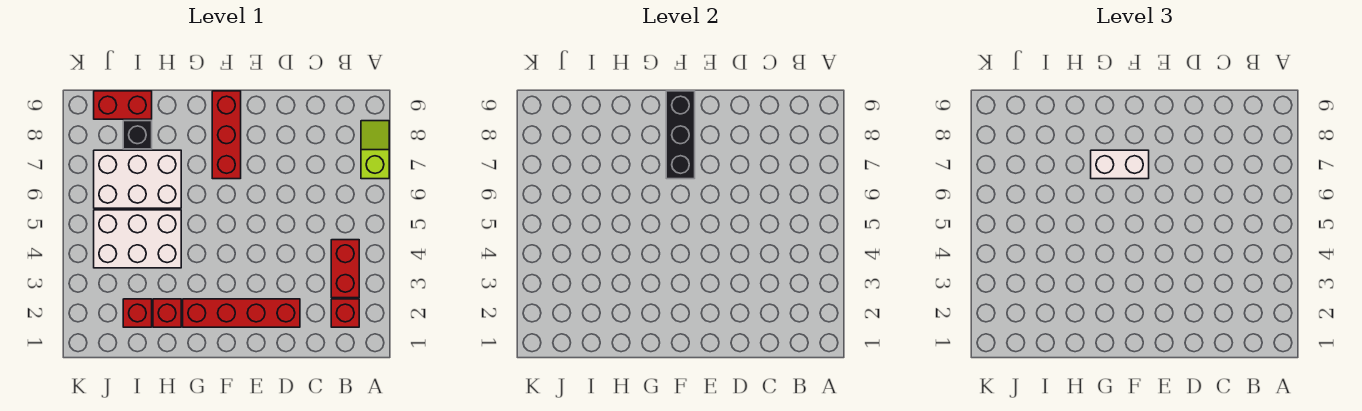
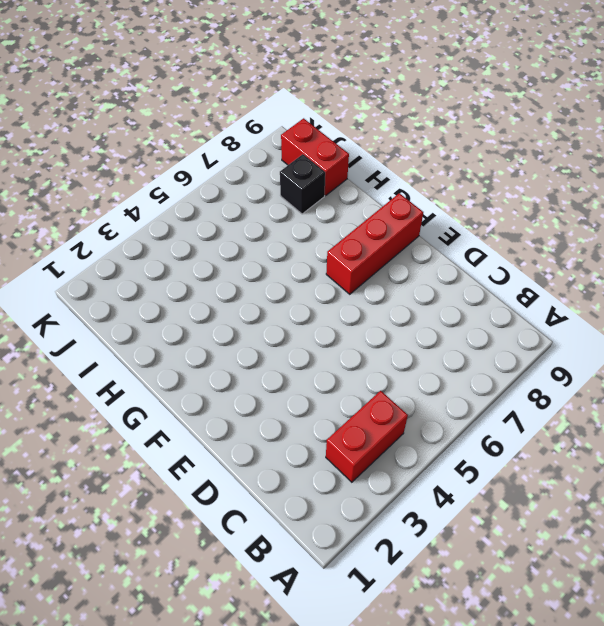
none -> lime slope A7:A8 level 1 top 7
none -> red brick B2 level 1
none -> red brick D2:G2 level 1

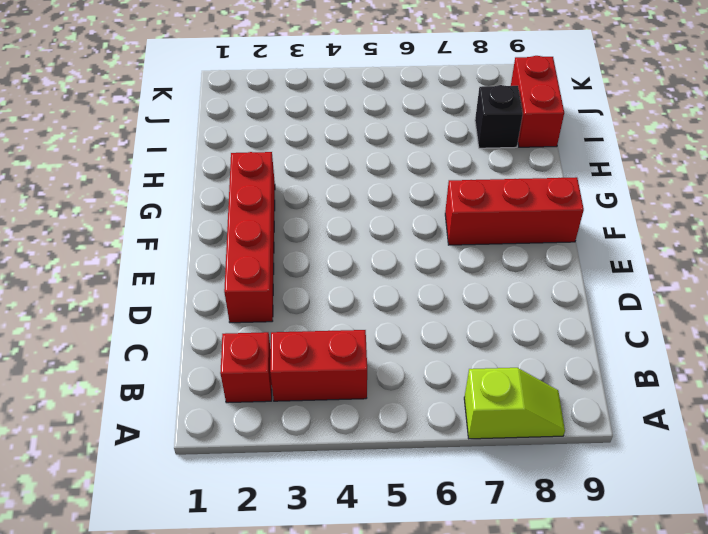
none -> red brick H2 level 1
none -> white brick H4:J5 level 1
none -> white brick H6:J7 level 1

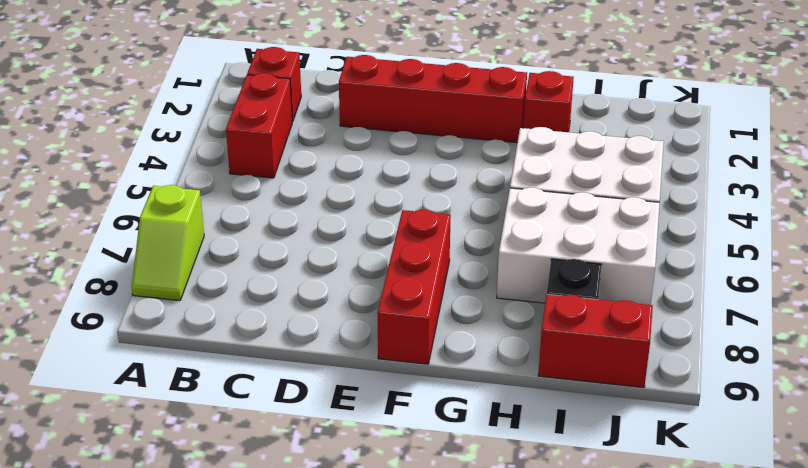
none -> red brick I2 level 1
none -> black brick F7:F9 level 2
none -> white brick F7:G7 level 3

